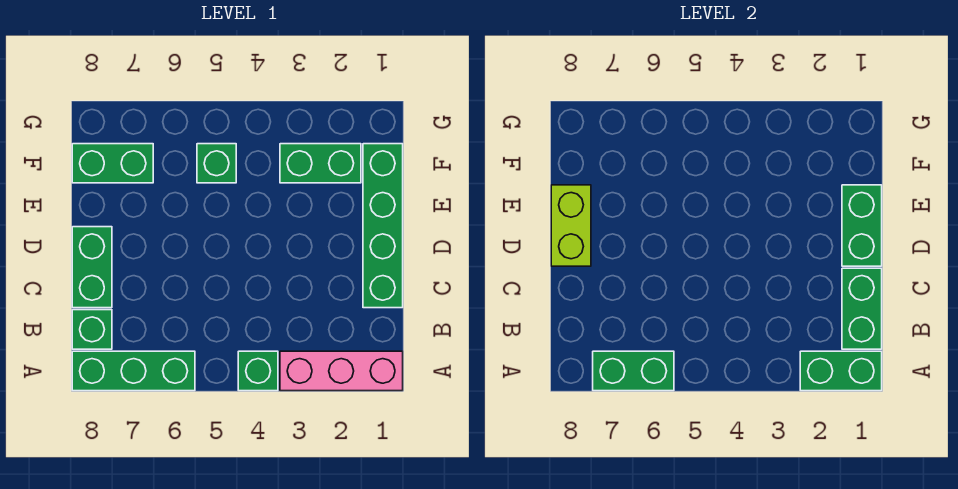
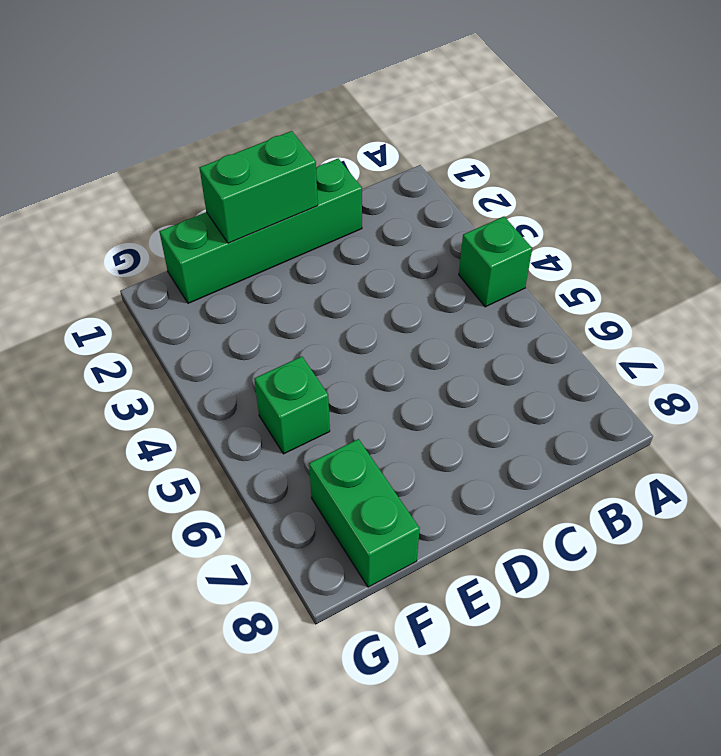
none -> pink brick A1:A3 level 1
none -> green brick A6:A8 level 1
none -> green brick B8 level 1

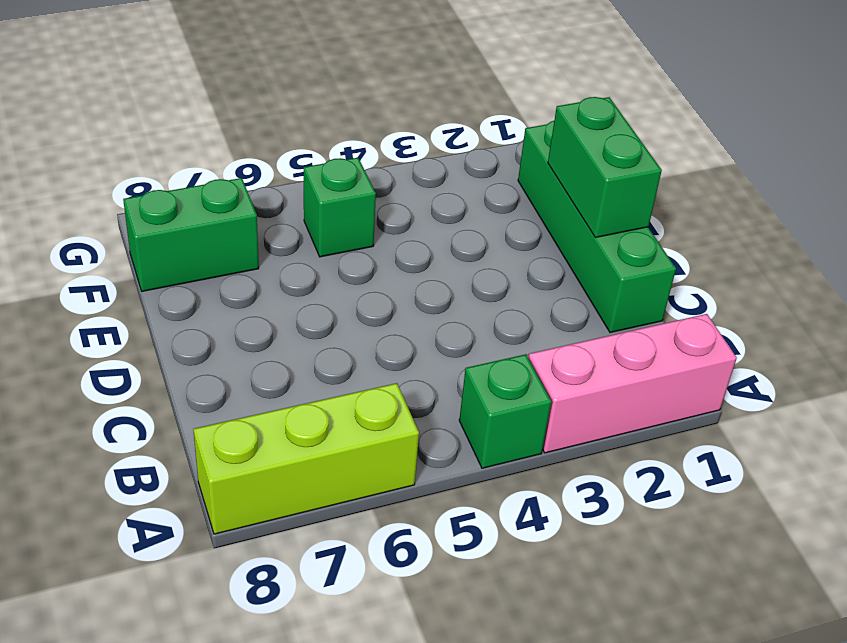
lime brick A6:A8 level 1 -> green brick A6:A8 level 1
none -> green brick B8 level 1
none -> green brick C8:D8 level 1
none -> green brick F2:F3 level 1

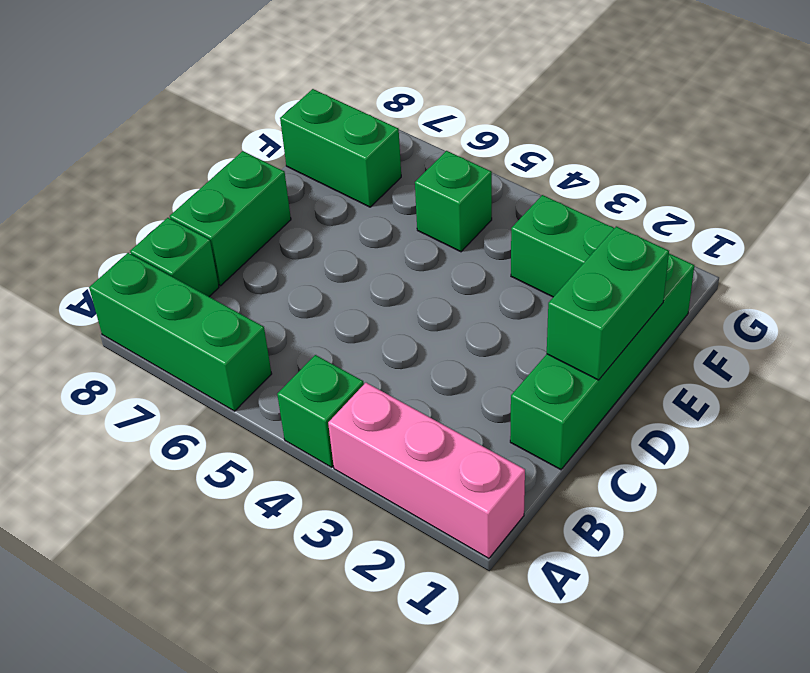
none -> green brick A1:A2 level 2
none -> green brick A6:A7 level 2
none -> green brick B1:C1 level 2

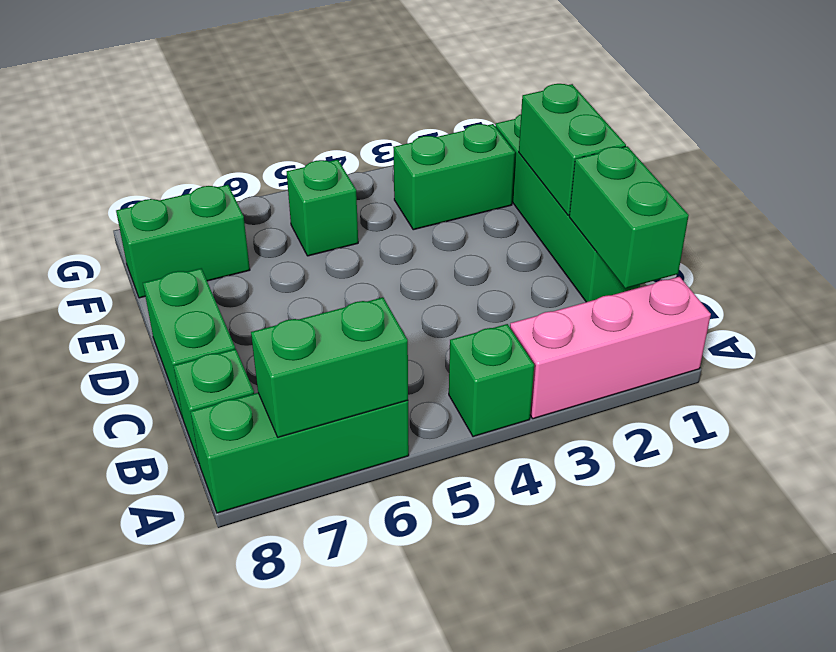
none -> green brick A1:A2 level 2
none -> lime brick D8:E8 level 2

